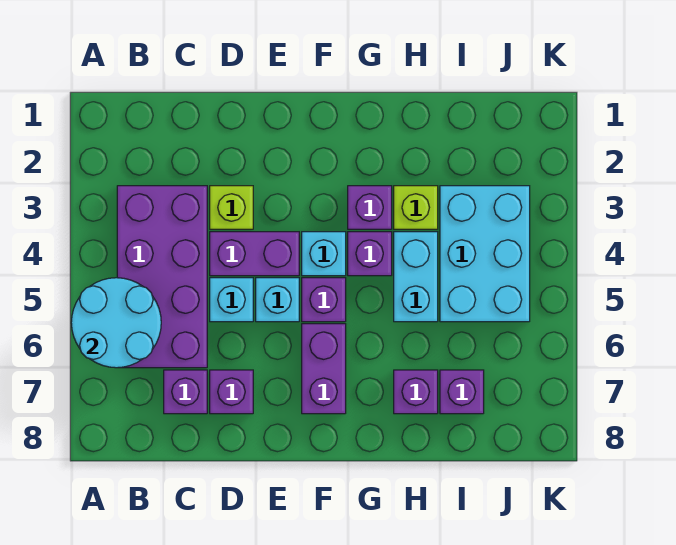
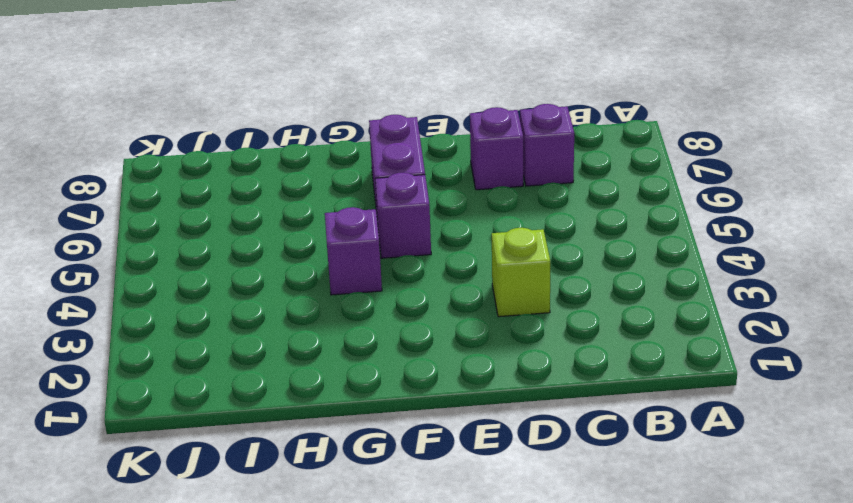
none -> purple brick B3:C6 level 1
none -> purple brick D4:E4 level 1
none -> cyan brick D5 level 1

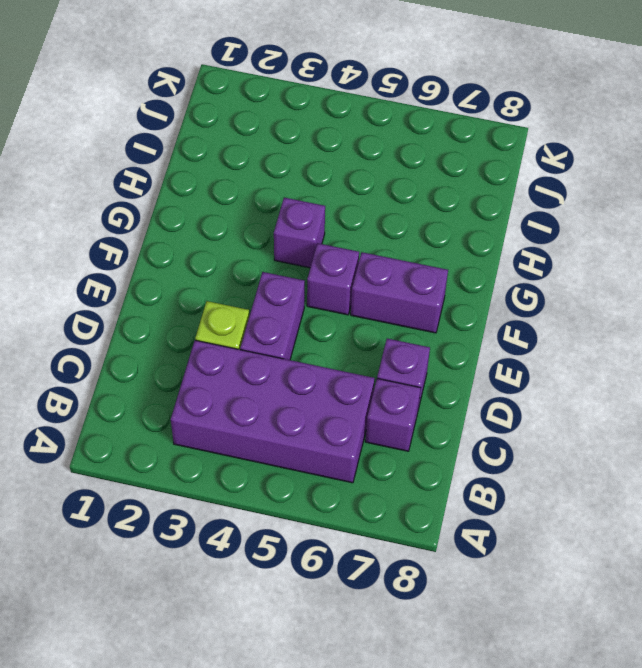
none -> cyan brick D5 level 1
none -> cyan brick E5 level 1
none -> cyan brick F4 level 1

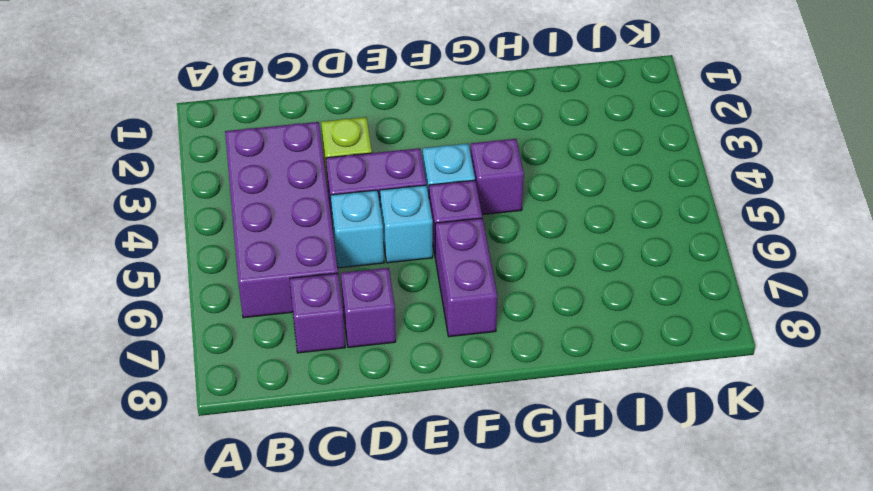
none -> purple brick G3 level 1
none -> lime brick H3 level 1
none -> cyan brick H4:H5 level 1

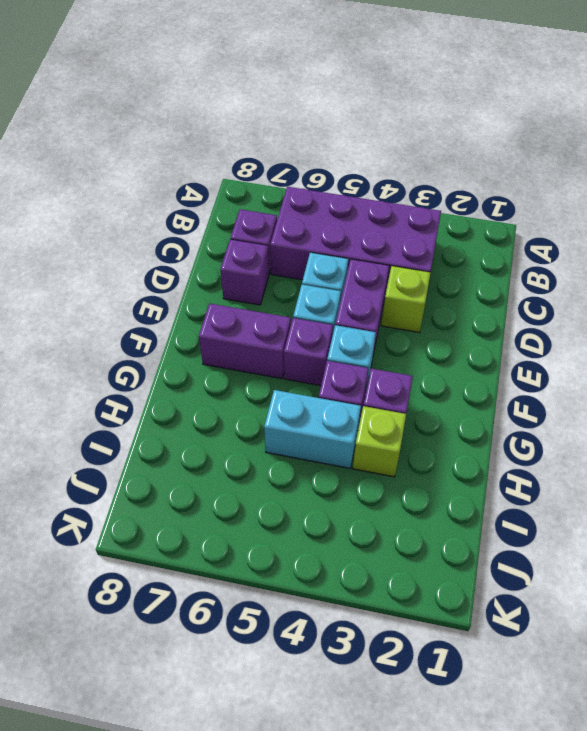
none -> purple brick H7 level 1
none -> cyan brick I3:J5 level 1
none -> purple brick I7 level 1

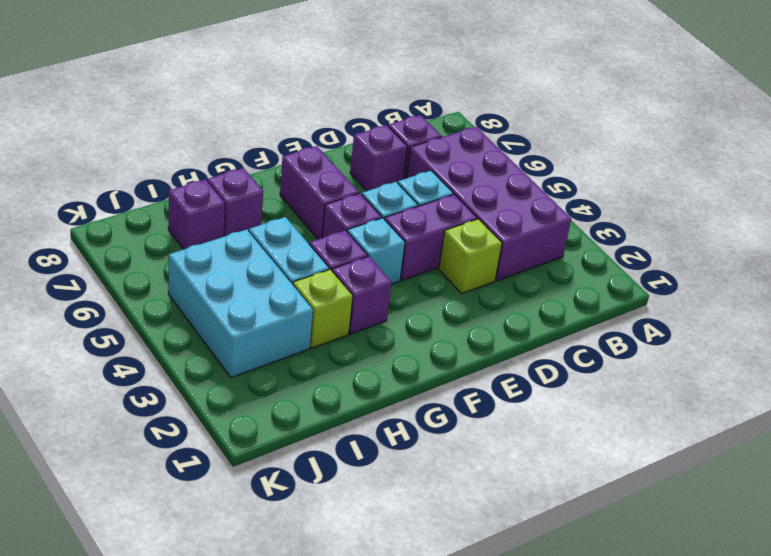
none -> cyan round brick A5:B6 level 2

